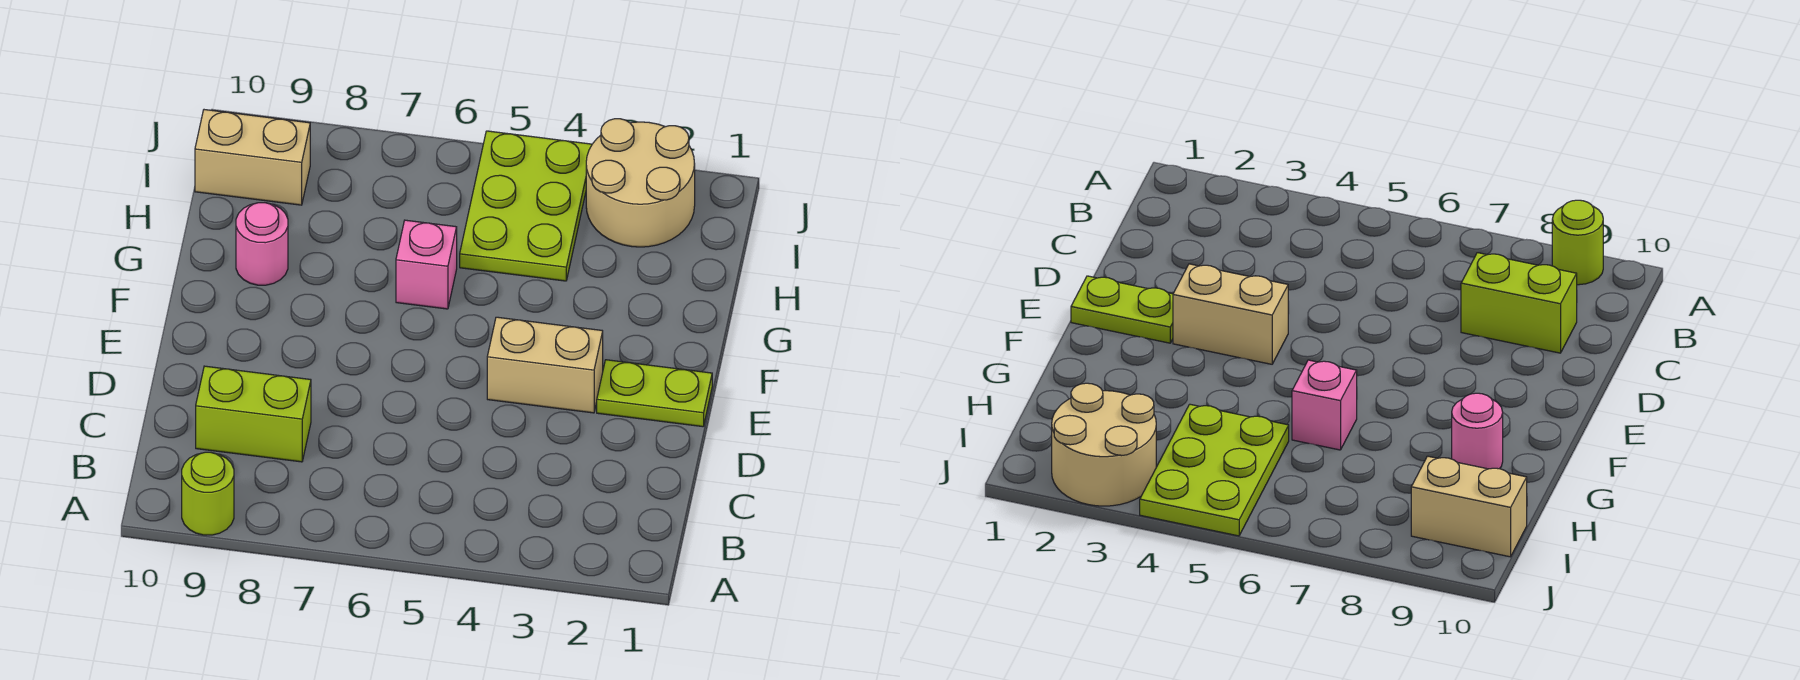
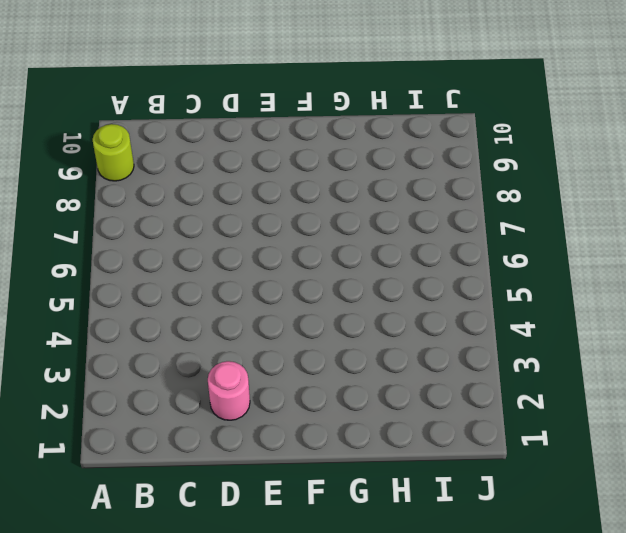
pink round brick D2 level 1 -> pink round brick G9 level 1
none -> lime brick C8:C9 level 1
none -> lime plate E1:E2 level 1

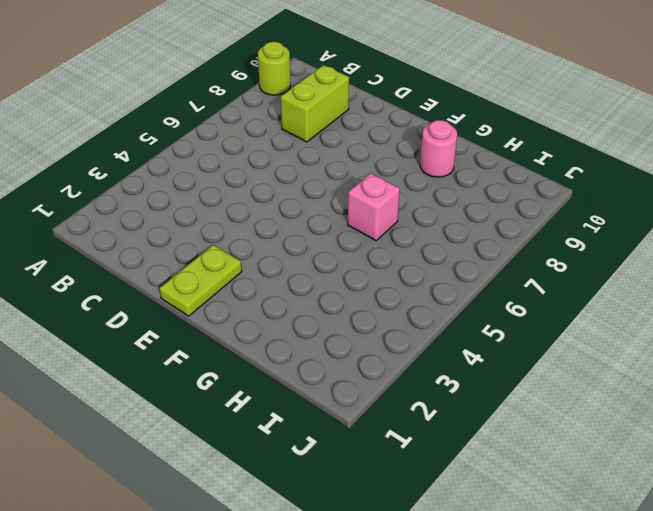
none -> tan brick E3:E4 level 1
none -> lime plate H4:J5 level 1

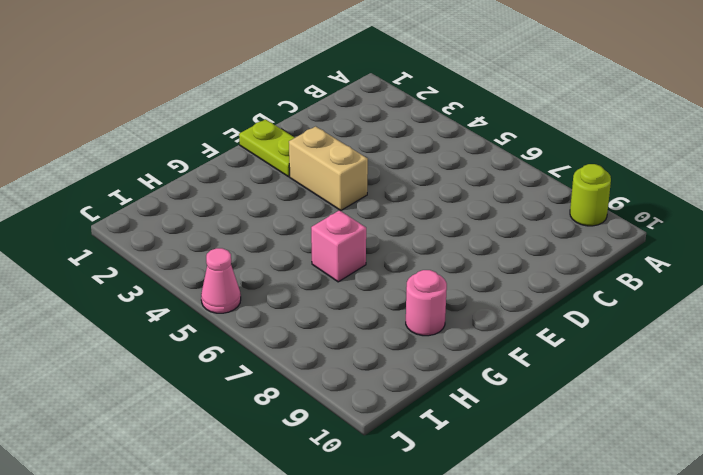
pink cone J5 level 1 -> lime plate H4:J5 level 1
none -> lime brick C8:C9 level 1
none -> tan round brick I2:J3 level 1

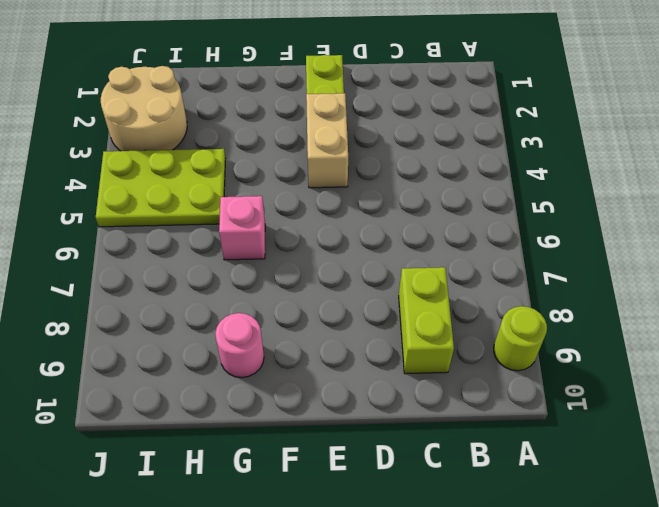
none -> tan brick I9:I10 level 1

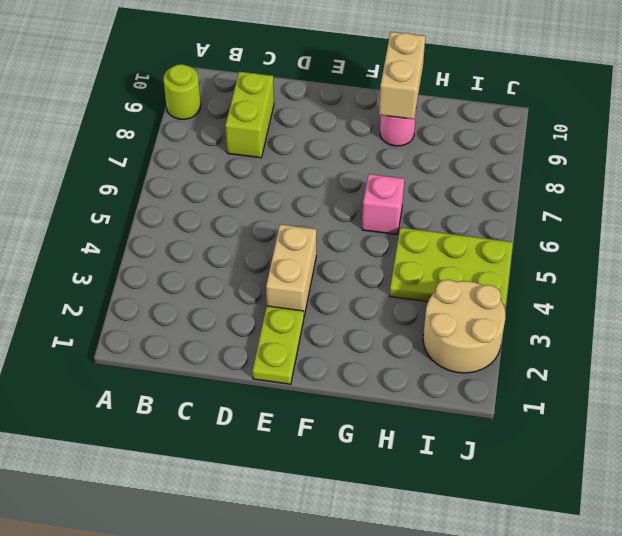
tan brick G9:G10 level 2 -> tan brick I9:I10 level 1

